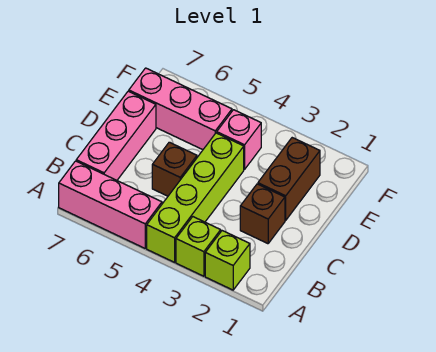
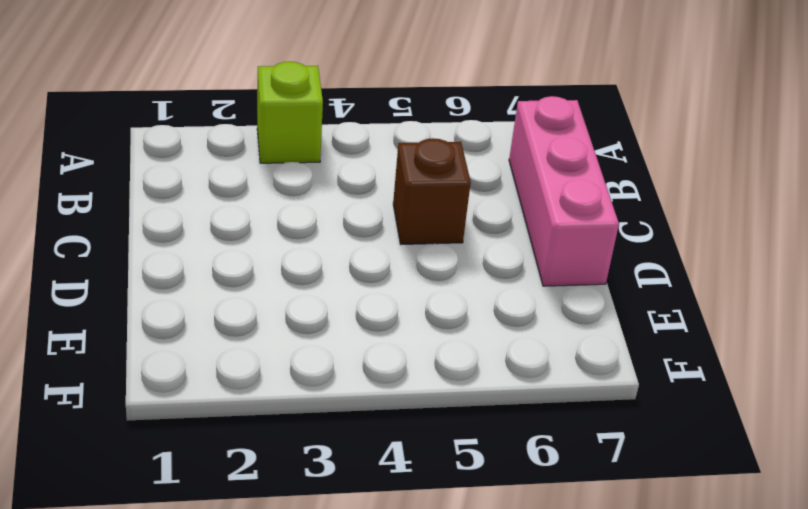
none -> lime brick A2 level 1
none -> lime brick A4:D4 level 1

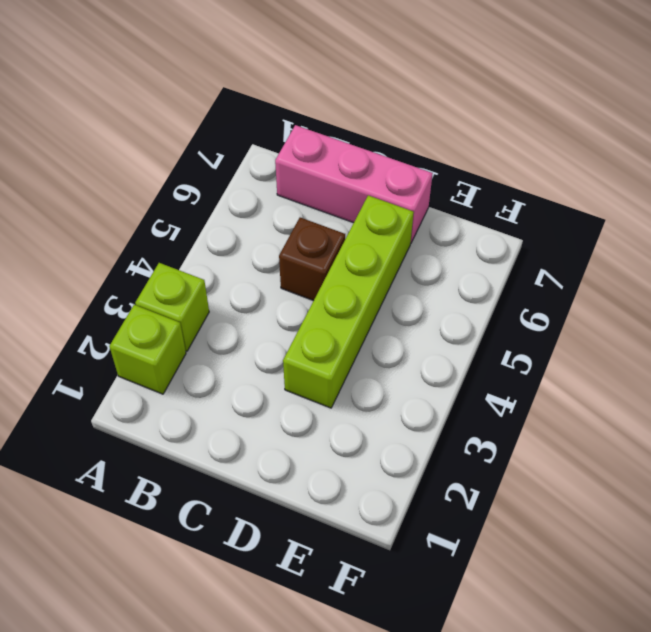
lime brick D3:D6 level 1 -> lime brick A4:D4 level 1
none -> pink brick A5:A7 level 1
none -> brown brick C2 level 1

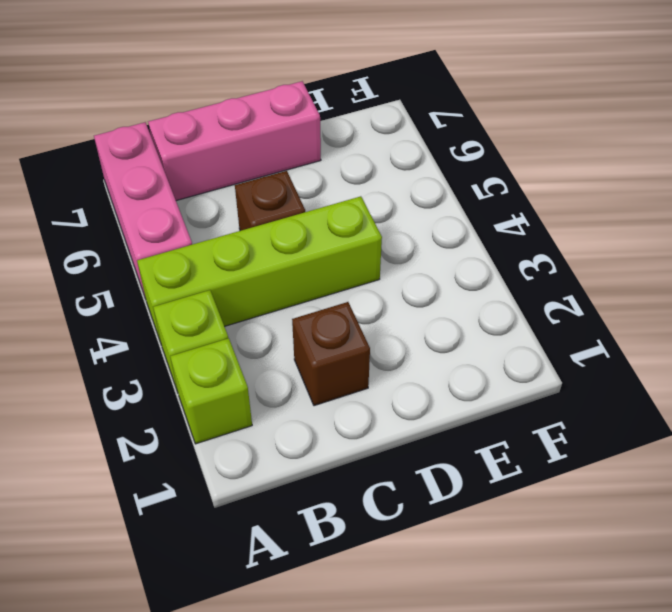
none -> brown brick D2:E2 level 1
none -> pink brick E4 level 1

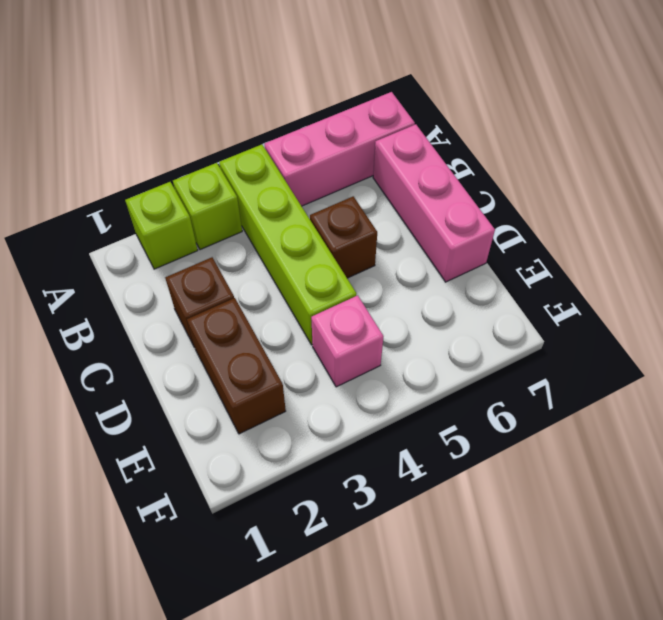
none -> pink brick E5:E7 level 1

